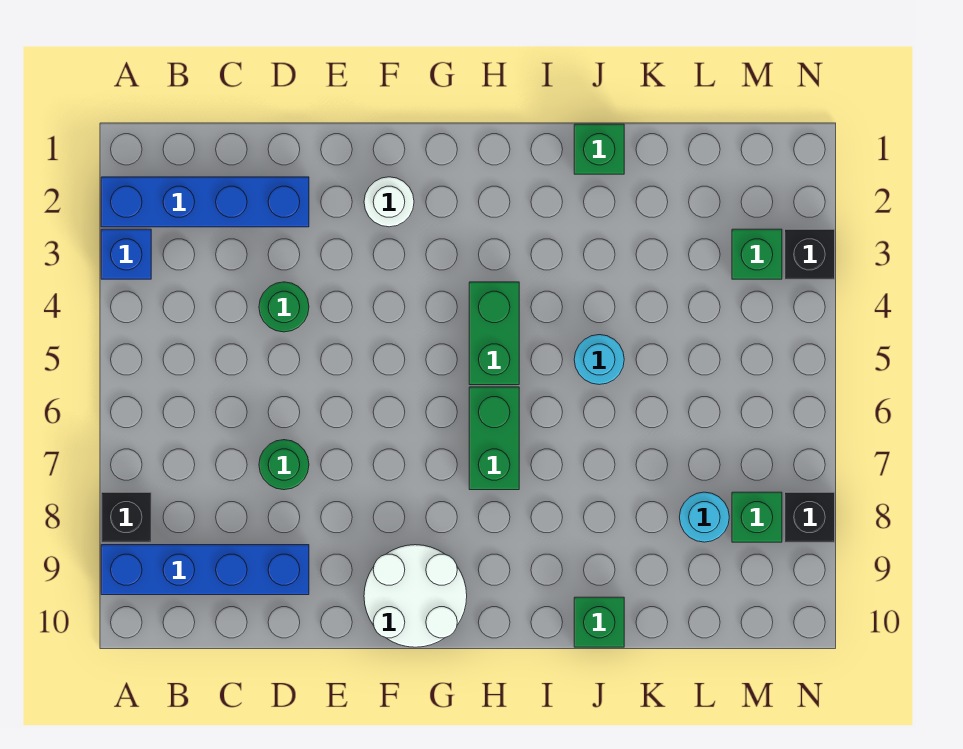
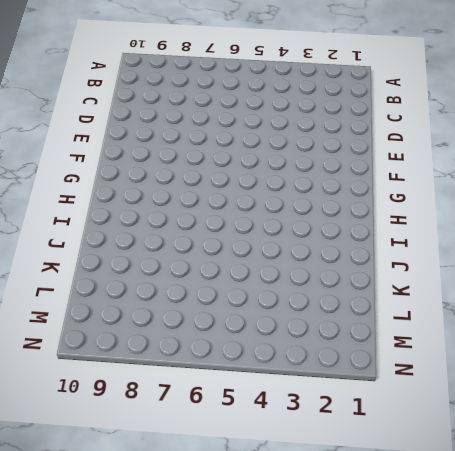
none -> blue brick A2:D2 level 1
none -> blue brick A3 level 1
none -> black brick A8 level 1

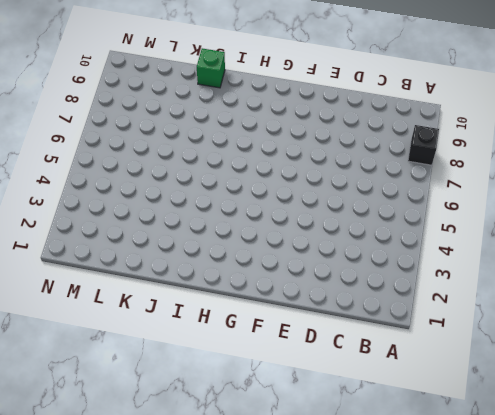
none -> blue brick A2:D2 level 1
none -> blue brick A3 level 1
none -> blue brick A9:D9 level 1

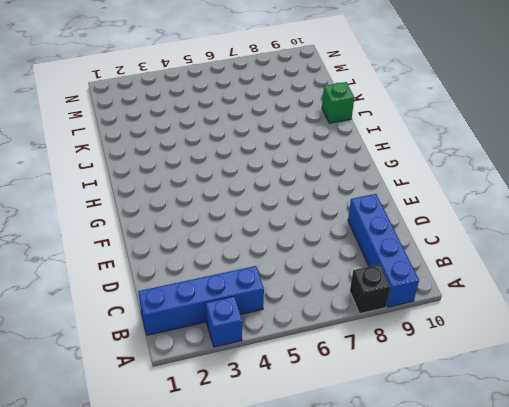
blue brick B1:B4 level 1 -> blue brick A2:D2 level 1
none -> green round brick D4 level 1
none -> green round brick D7 level 1
none -> white round brick F2 level 1

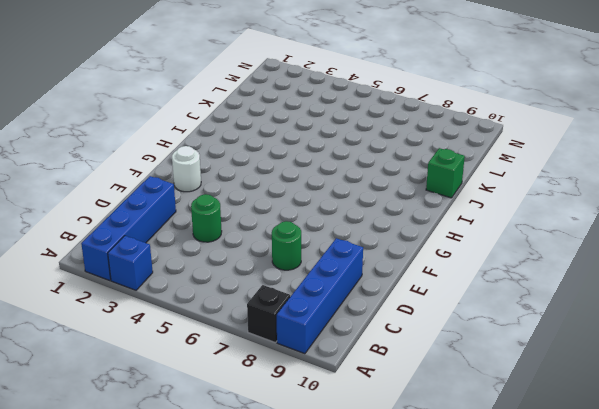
none -> white round brick F9:G10 level 1
none -> green brick H4:H5 level 1
none -> green brick H6:H7 level 1

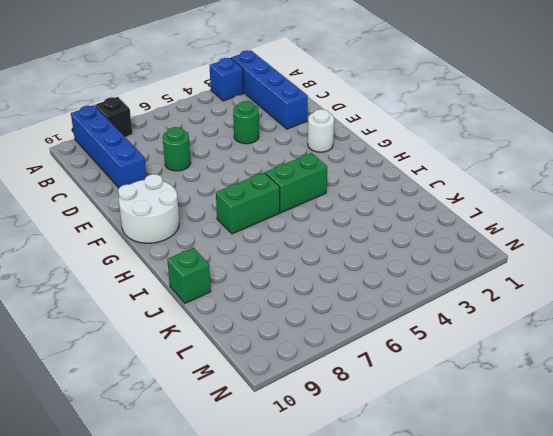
none -> green brick J1 level 1
none -> cyan round brick J5 level 1
none -> cyan round brick L8 level 1

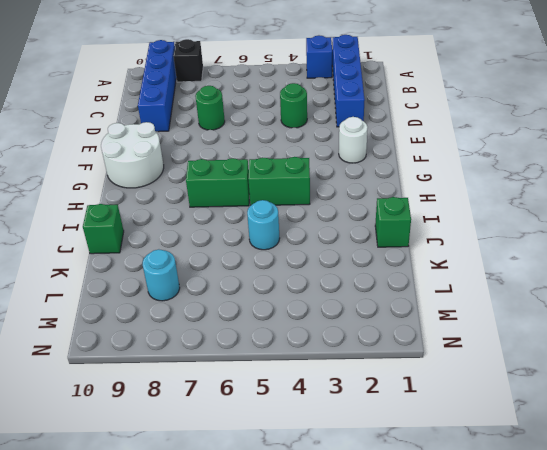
none -> green brick M3 level 1
none -> green brick M8 level 1
none -> black brick N3 level 1

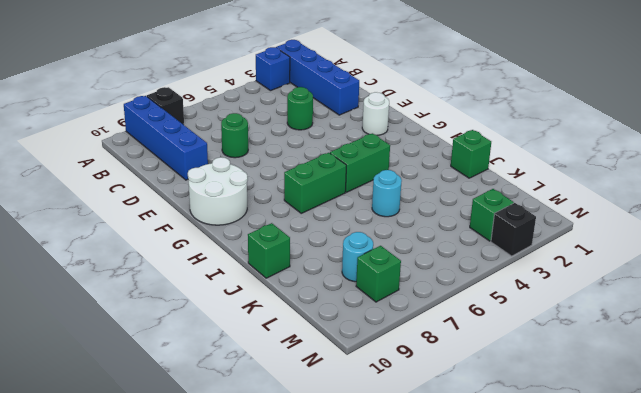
none -> black brick N8 level 1

